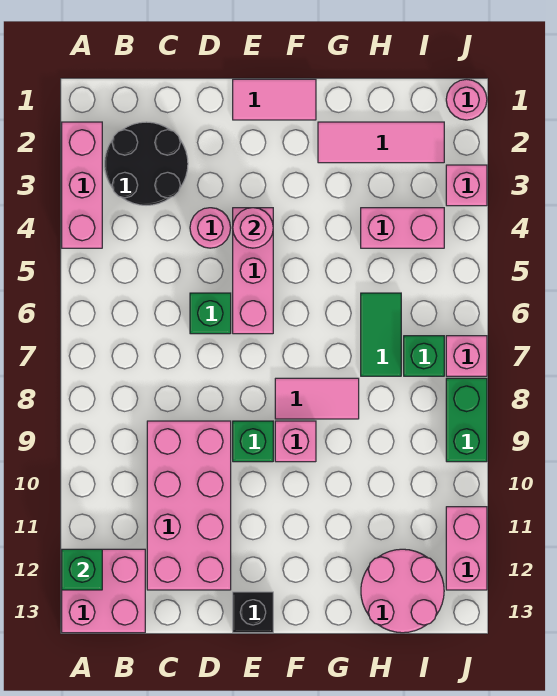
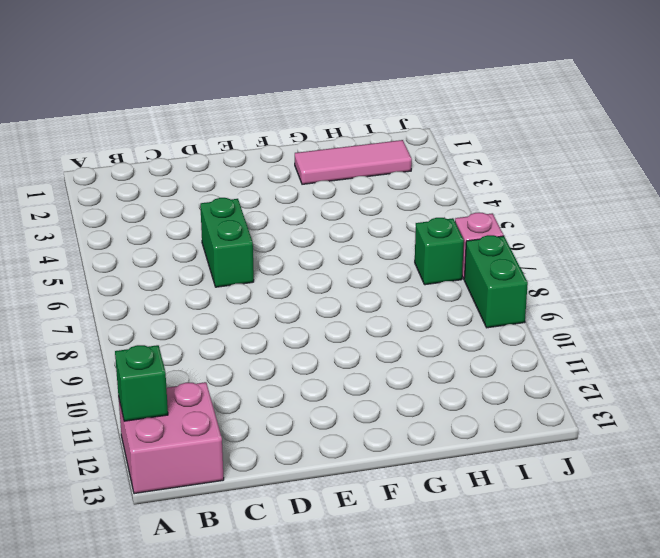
green brick D5:D6 level 1 -> green brick D6 level 1
none -> pink brick A2:A4 level 1
none -> black round brick B2:C3 level 1
none -> pink brick C9:D12 level 1

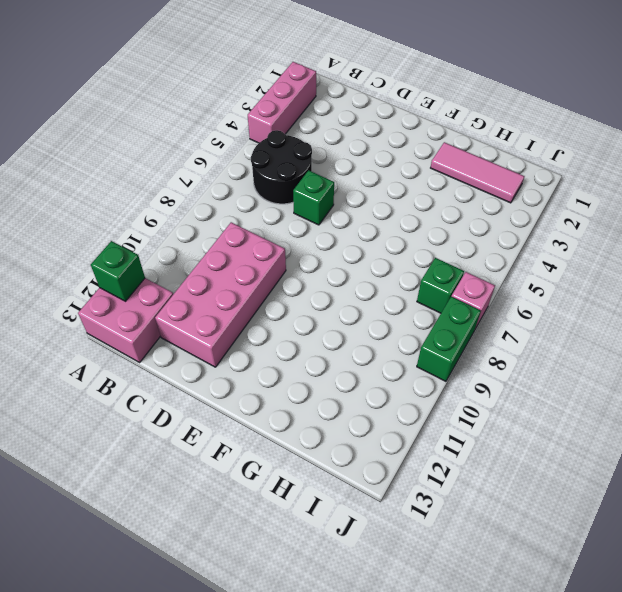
black round brick B5:C6 level 1 -> black round brick B2:C3 level 1
none -> pink round brick D4 level 1
none -> pink tile E1:F1 level 1
none -> pink brick E4:E6 level 1

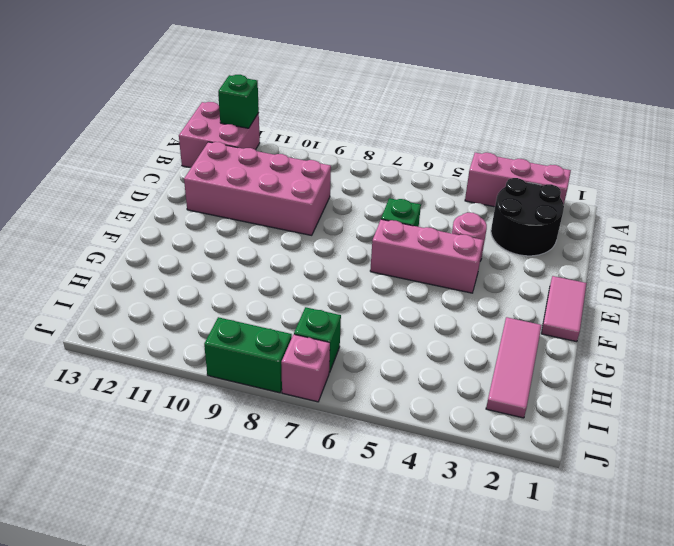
none -> green brick E9 level 1
none -> black brick E13 level 1
none -> pink tile F8:G8 level 1

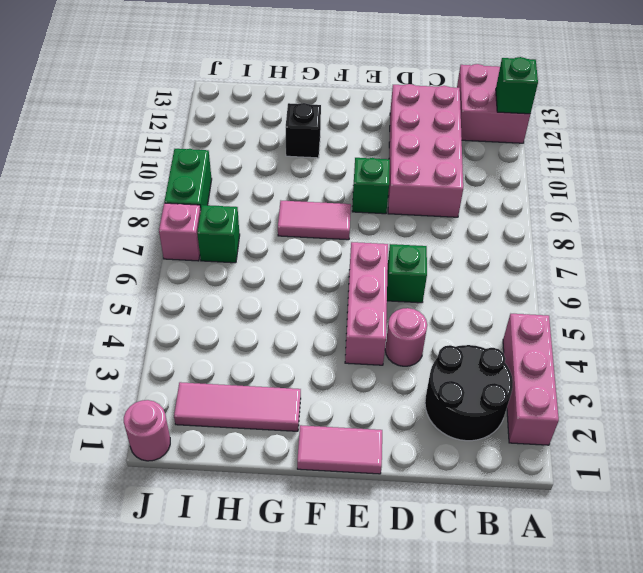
black brick G11 level 1 -> black brick E13 level 1
none -> pink brick F9 level 1
none -> pink brick H4:I4 level 1
none -> green tile H6:H7 level 1

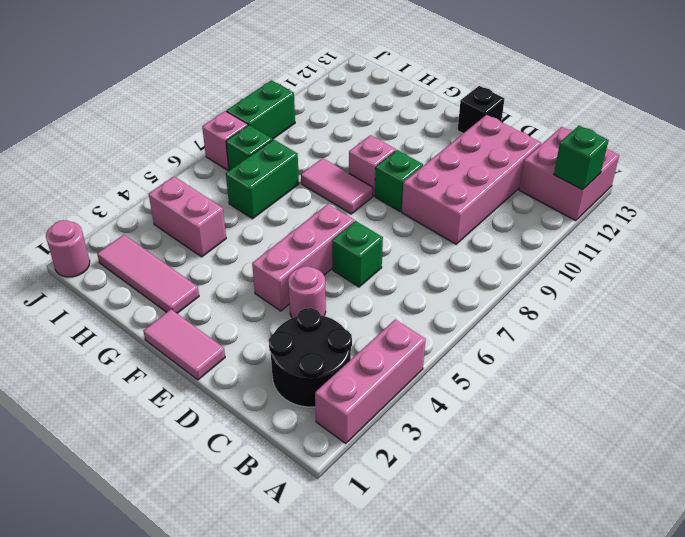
green brick H6:H7 level 1 -> green tile H6:H7 level 1
none -> pink round brick H12:I13 level 1
none -> pink brick J3 level 1
none -> pink brick J11:J12 level 1

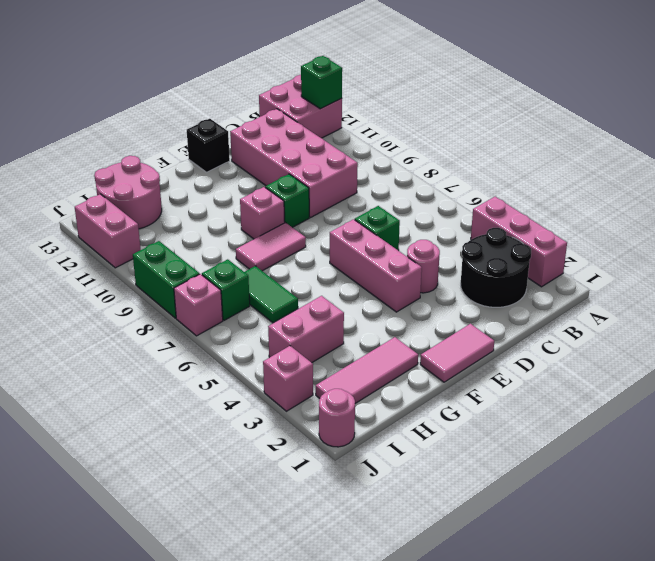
none -> pink round brick E4 level 2

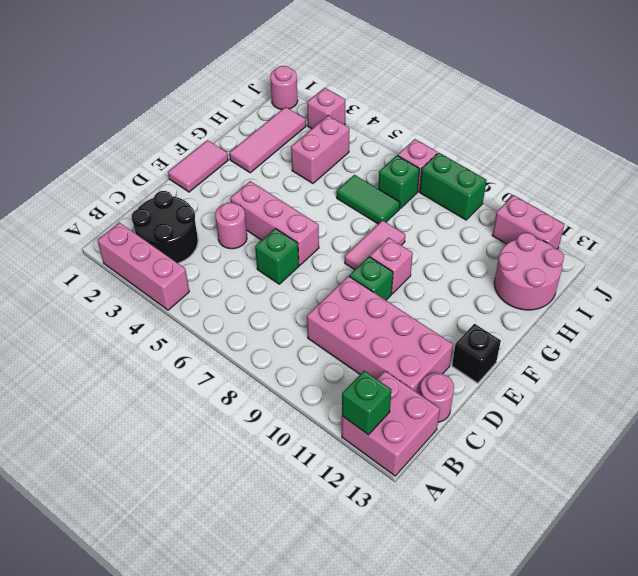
pink round brick C13 level 1 -> pink round brick E4 level 2

